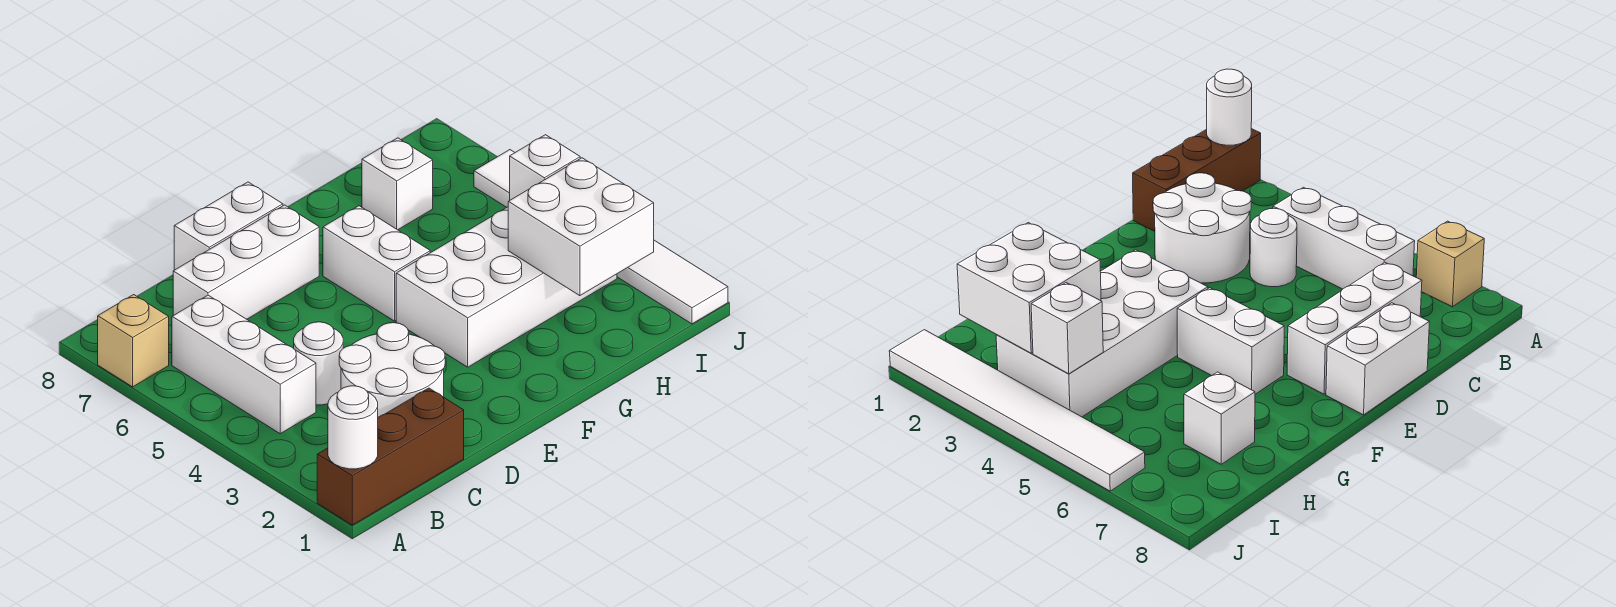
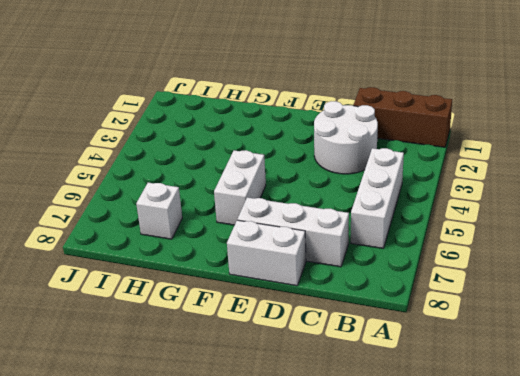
none -> tan brick A7 level 1
none -> white round brick C4 level 1
none -> white brick F3:I4 level 1

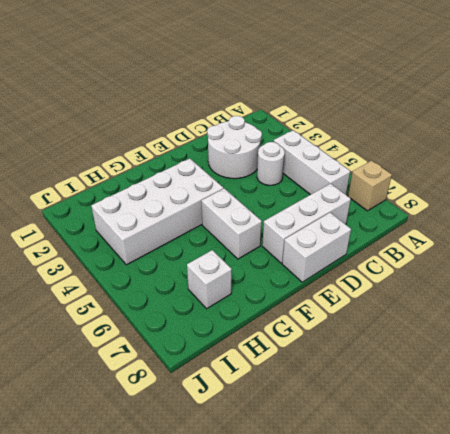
none -> brown brick A1:C1 level 1
none -> white tile J1:J6 level 1
none -> white round brick A1 level 2

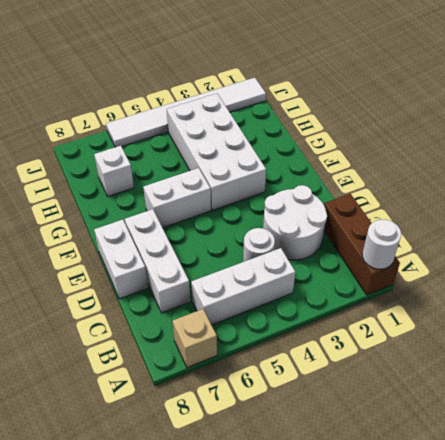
none -> white brick H2:I3 level 2
none -> white brick I4 level 2

